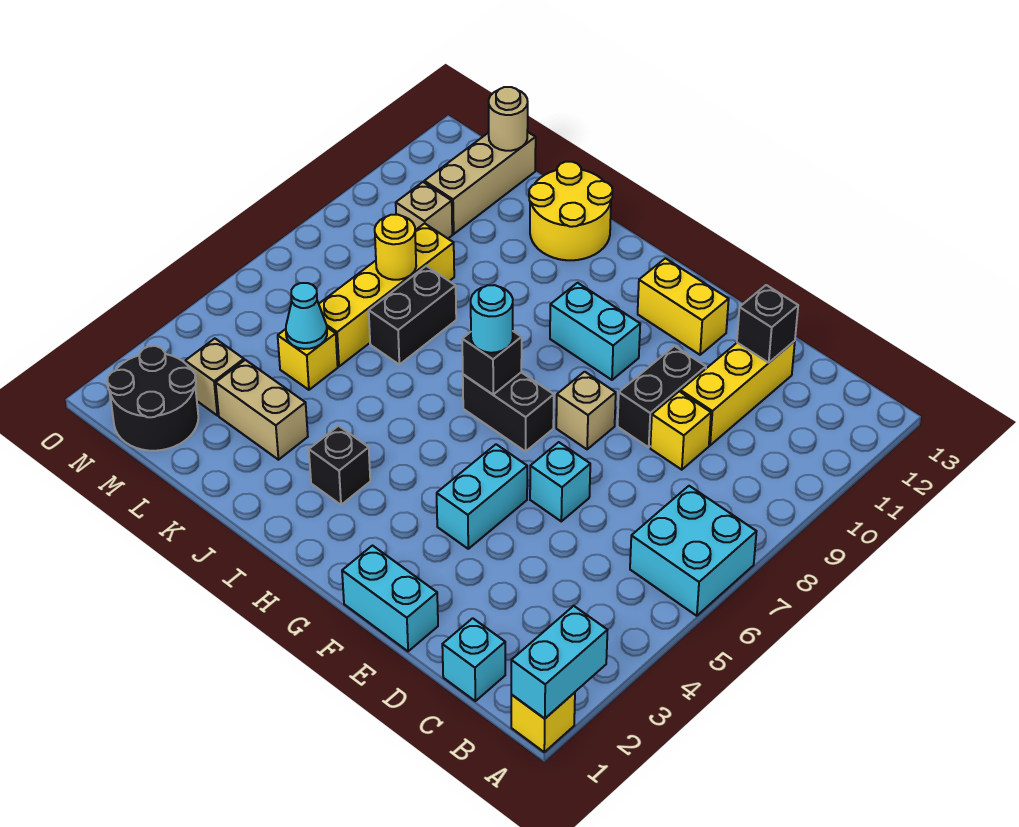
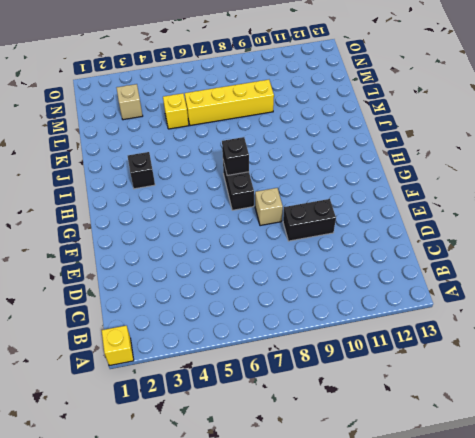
none -> cyan brick A6:B7 level 1
none -> cyan brick C1 level 1
none -> yellow brick D9 level 1
none -> yellow brick D10:D12 level 1

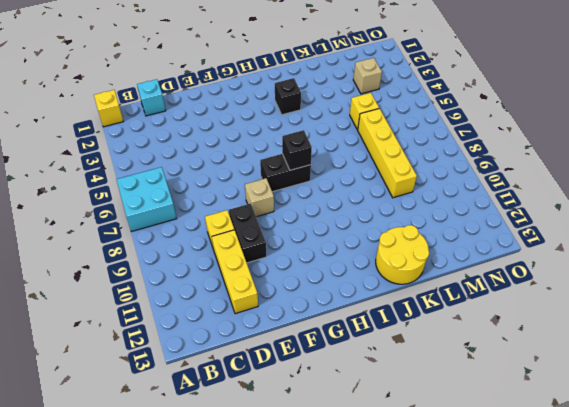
none -> cyan brick E1:F1 level 1
none -> cyan brick E6 level 1
none -> cyan brick F4:F5 level 1
none -> yellow brick F12:G12 level 1

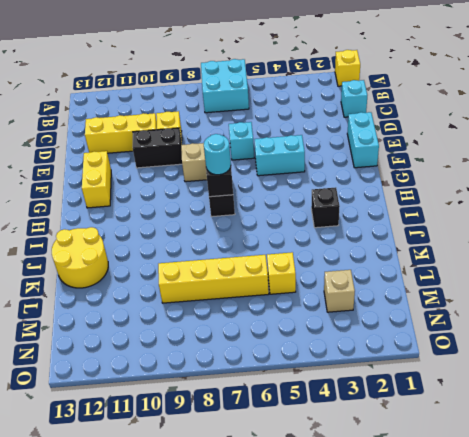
none -> cyan brick G10:H10 level 1
none -> tan brick K3:L3 level 1
none -> black brick K7:K8 level 1
none -> black round brick M1:N2 level 1

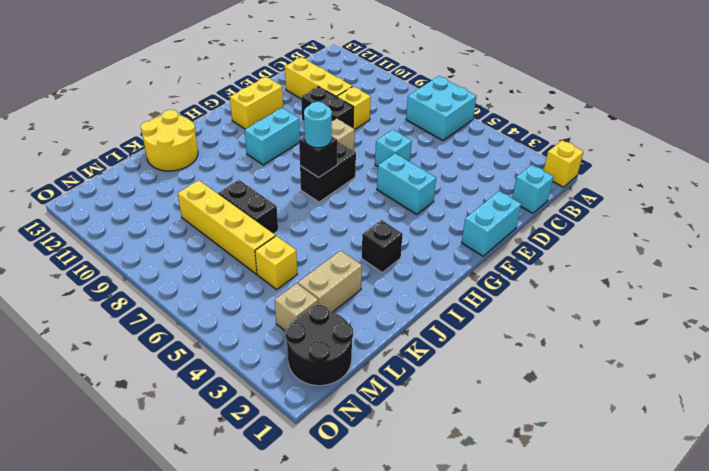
none -> tan brick M10 level 1
none -> tan brick M11:M13 level 1
none -> cyan brick A1:A2 level 2
none -> black brick D12 level 2

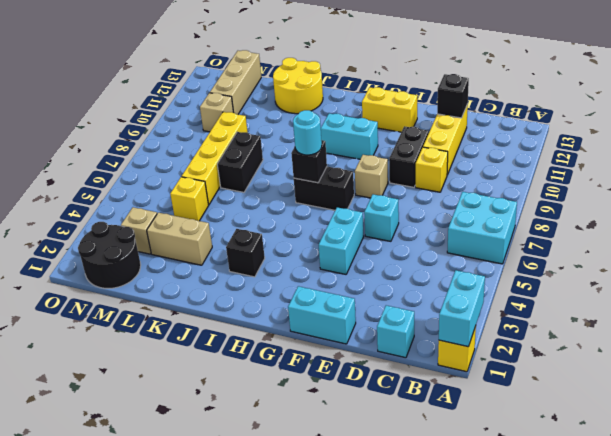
none -> cyan cone L5 level 2
none -> yellow round brick L8 level 2
none -> tan round brick M13 level 2

